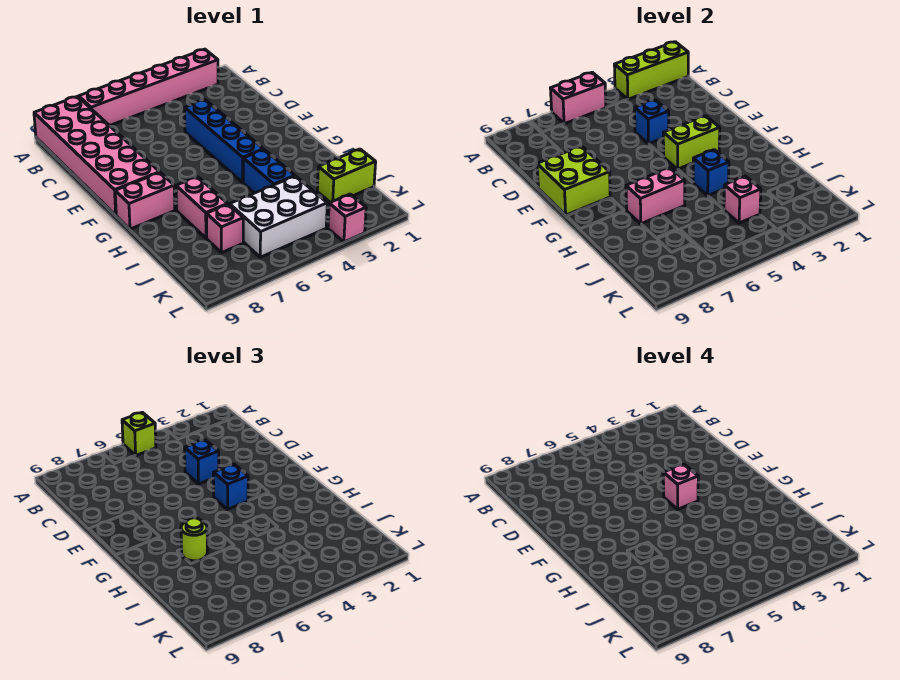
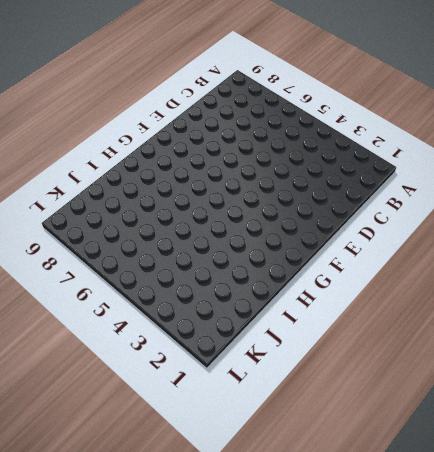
none -> pink brick A2:A7 level 1
none -> pink brick A8:F9 level 1
none -> blue brick D4:G4 level 1

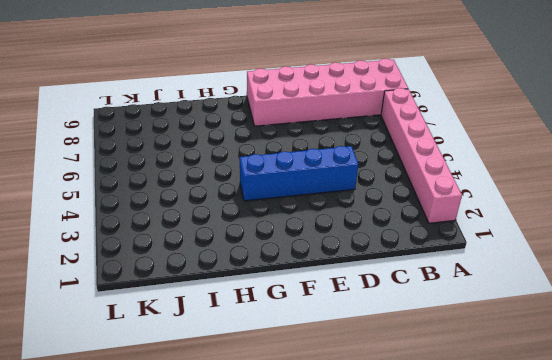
none -> pink brick G8:G9 level 1
none -> blue brick H4:I4 level 1
none -> pink brick H7:I7 level 1

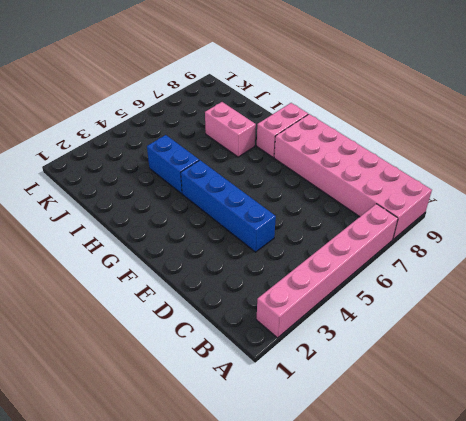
none -> lime brick J1:J2 level 1
none -> white brick J4:K6 level 1
none -> pink brick J7 level 1

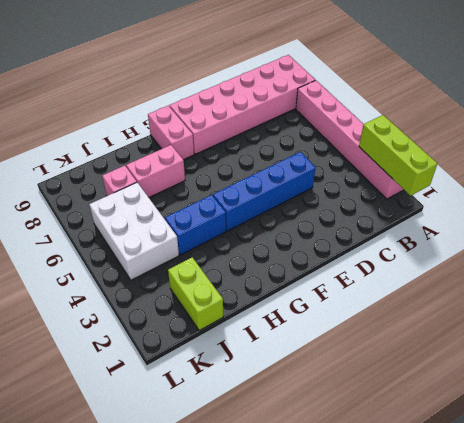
none -> pink brick L3 level 1
none -> pink brick A5:A6 level 2
none -> blue brick D4 level 2

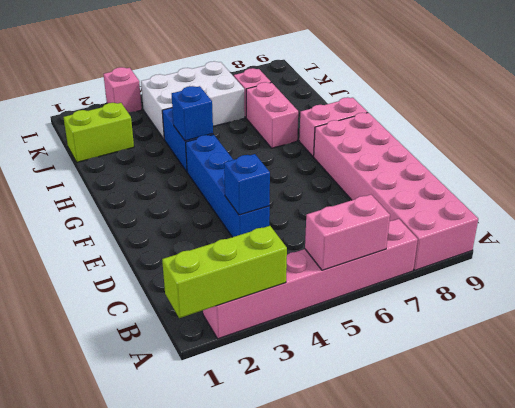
none -> lime brick E8:F9 level 2
none -> lime brick F3:F4 level 2
none -> pink brick H6:H7 level 2

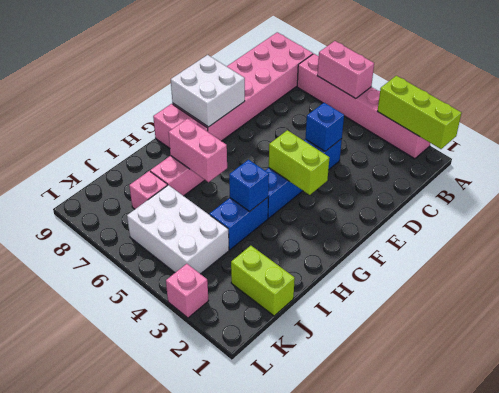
white brick E8:F9 level 2 -> lime brick E8:F9 level 2
none -> pink brick J4 level 2
none -> lime brick A5 level 3
none -> blue brick D4 level 3

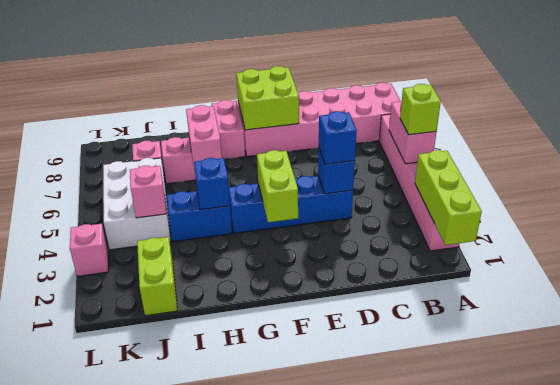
none -> blue brick F4 level 3
none -> lime round brick H7 level 3
none -> pink brick F4 level 4

